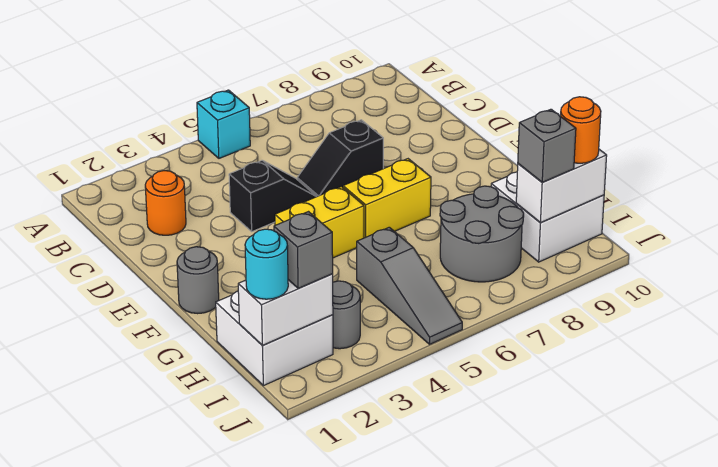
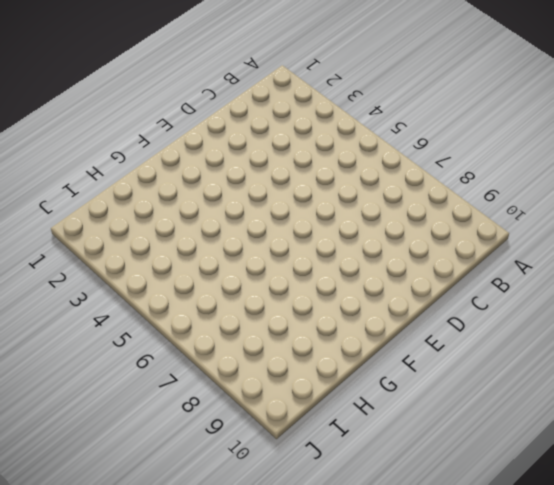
none -> cyan brick A5 level 1
none -> orange round brick C2 level 1
none -> black slope D4:D5 level 1 top 4

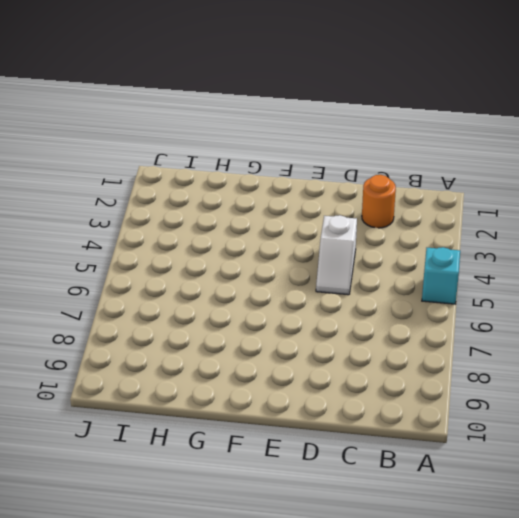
white slope D4:D5 level 1 top 4 -> black slope D4:D5 level 1 top 4
none -> black slope D6:D7 level 1 top 7
none -> grey round brick F1 level 1
none -> yellow brick F4:F5 level 1

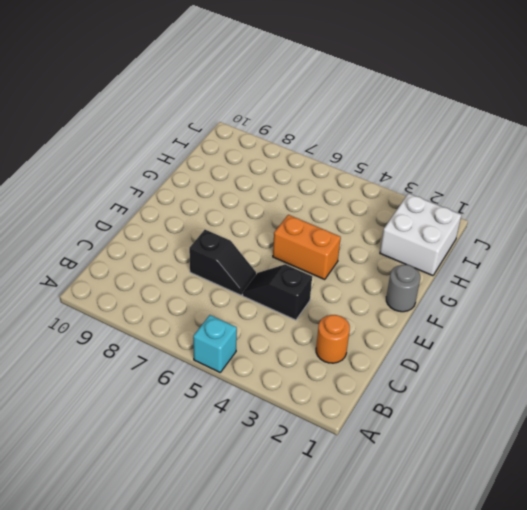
orange brick F4:F5 level 1 -> yellow brick F4:F5 level 1
none -> yellow brick F6:F7 level 1
none -> grey slope H5:J5 level 1 top H
none -> grey round brick H7:I8 level 1

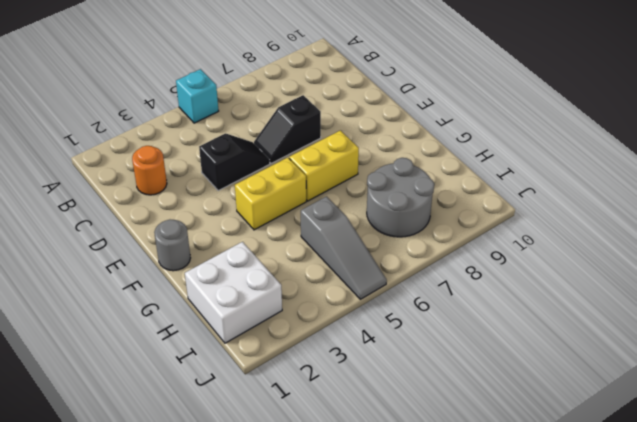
none -> white brick H9:I10 level 1
none -> grey round brick I3 level 1
none -> white brick I1:I2 level 2

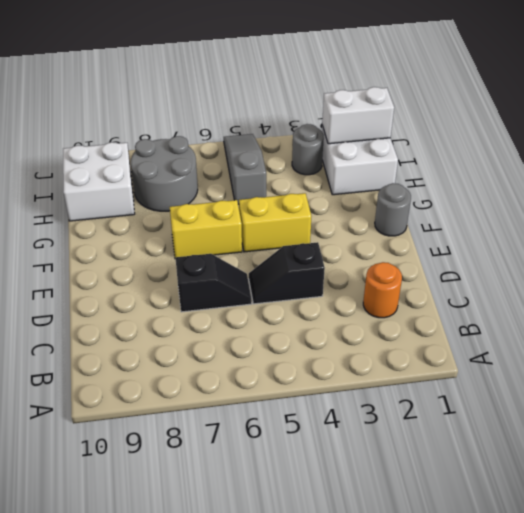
none -> cyan brick A5 level 1
none -> white brick I9:I10 level 2
none -> cyan round brick I1 level 3

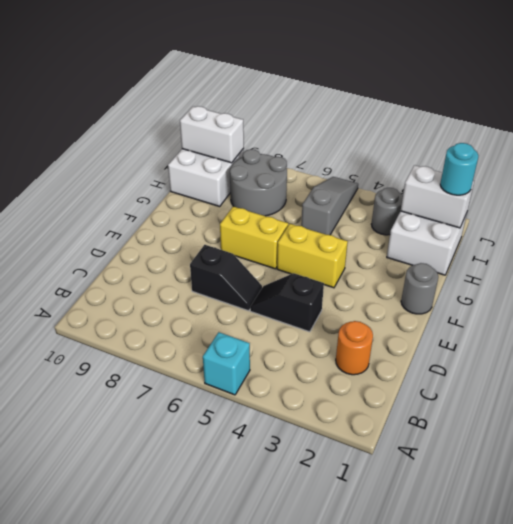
none -> grey brick I2 level 3
none -> grey brick I9 level 3
none -> orange round brick I10 level 3

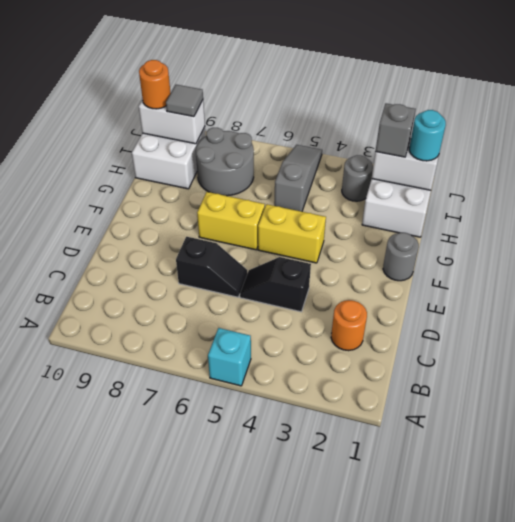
grey tile I9 level 3 -> grey brick I9 level 3

